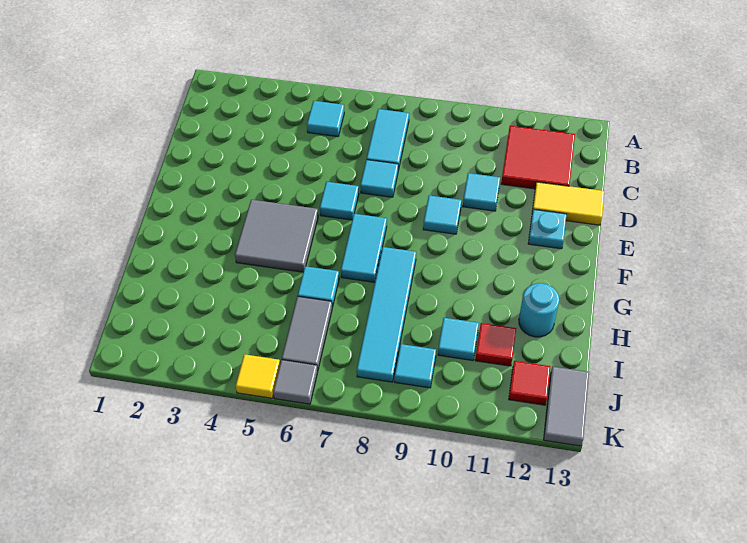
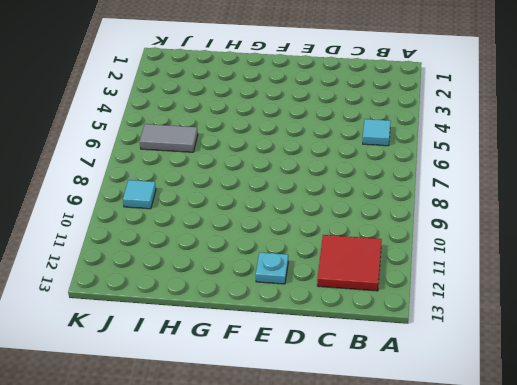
none -> cyan tile B7:C7 level 1
none -> cyan tile D7 level 1
none -> cyan tile D10 level 1

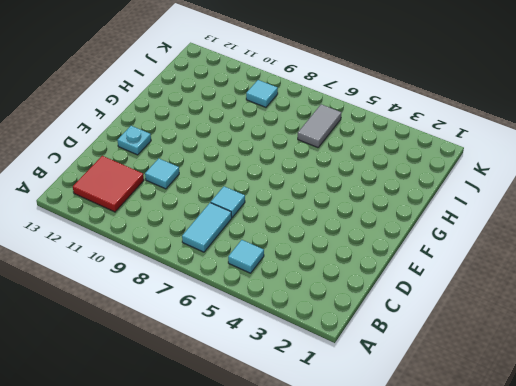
none -> yellow tile D12:D13 level 1
none -> cyan tile E6 level 1
none -> cyan tile E9 level 1

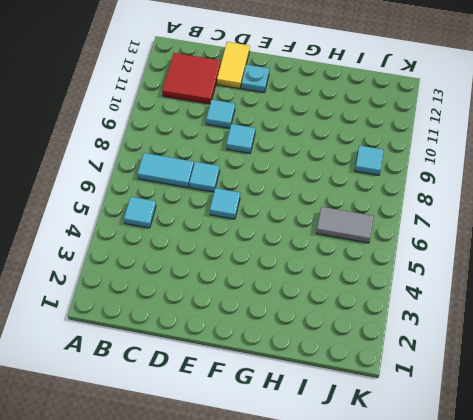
none -> grey tile F4:G5 level 1
none -> cyan tile F7:G7 level 1
none -> cyan tile G8:J8 level 1

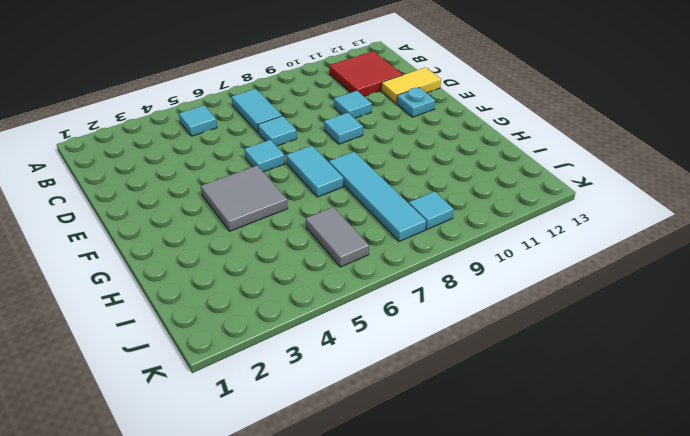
none -> cyan tile H6 level 1
none -> cyan round brick H12 level 1
none -> cyan tile I10 level 1

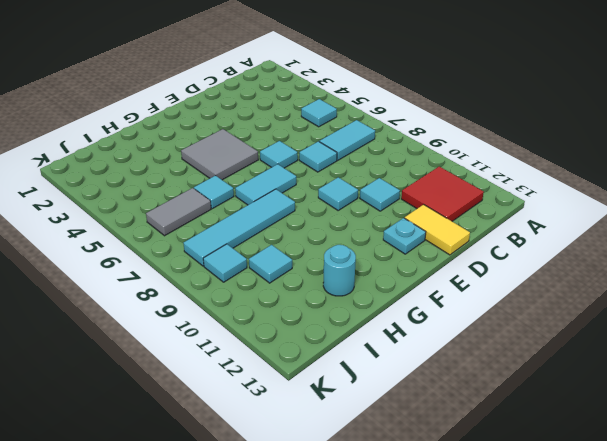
none -> red tile I11 level 1
none -> red tile J12 level 1
none -> grey tile J13:K13 level 1

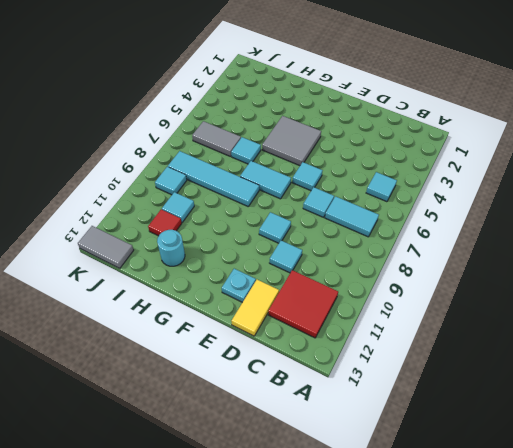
none -> red tile J12 level 1
none -> yellow tile K5 level 1
none -> grey tile K6 level 1

